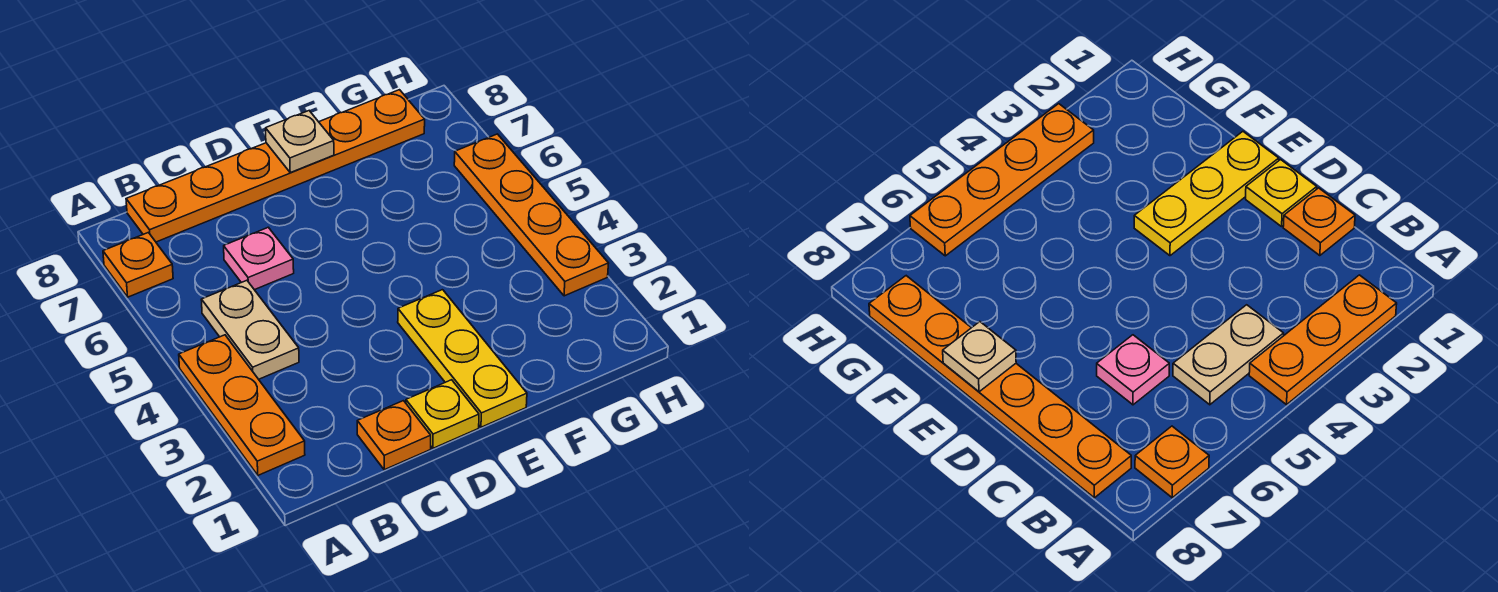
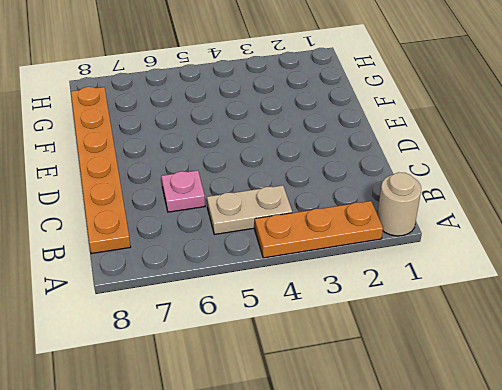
tan round brick A1 level 1 -> none
none -> orange plate A7 level 1
none -> orange plate C1 level 1

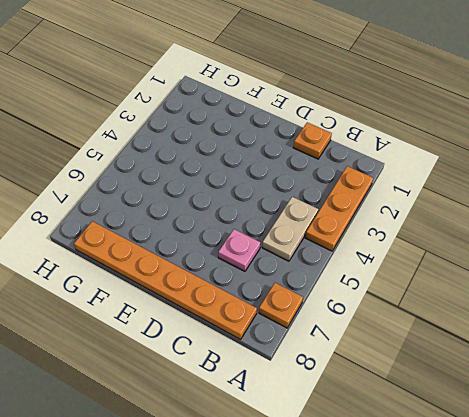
none -> yellow plate D1 level 1
none -> yellow plate E1:E3 level 1

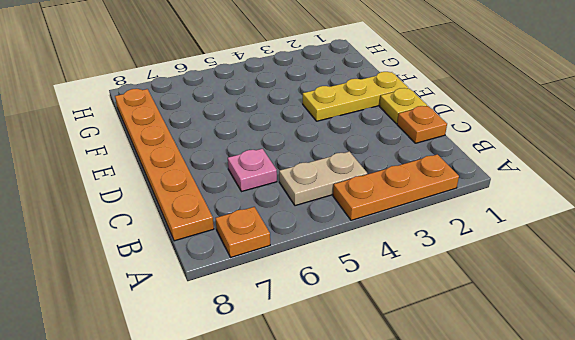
none -> orange plate H3:H6 level 1
none -> tan plate E8 level 2

